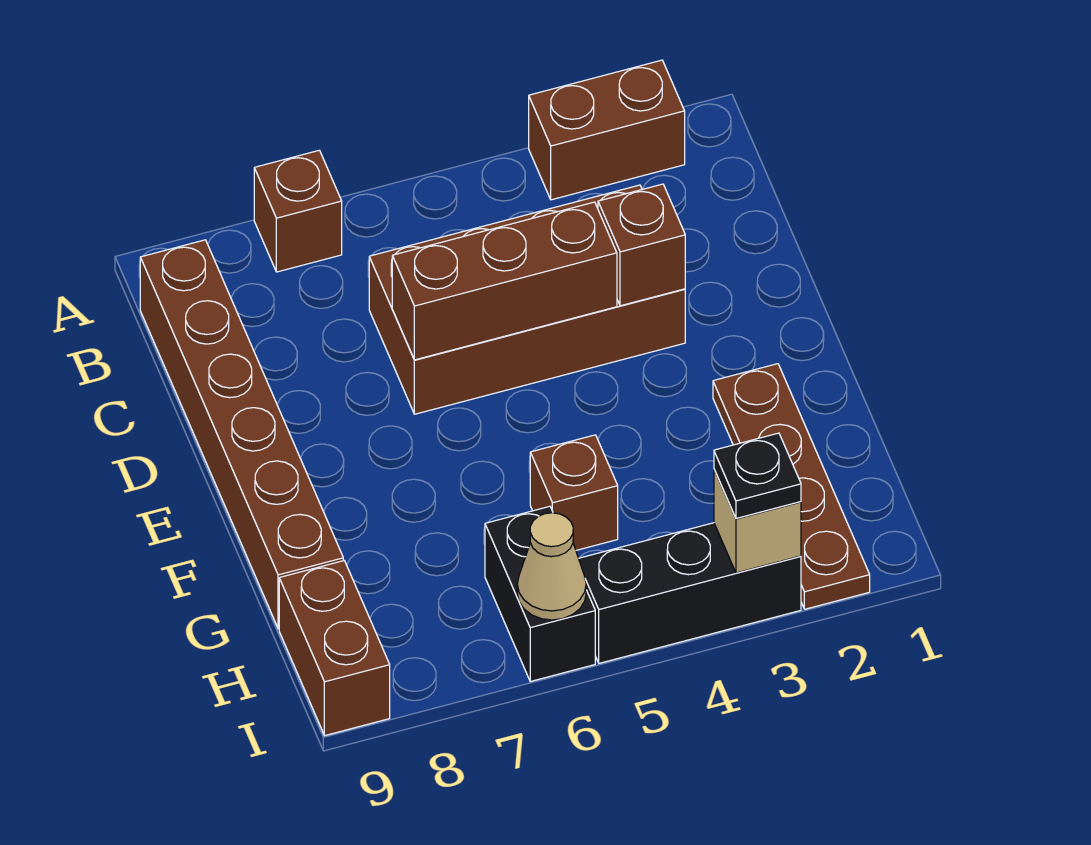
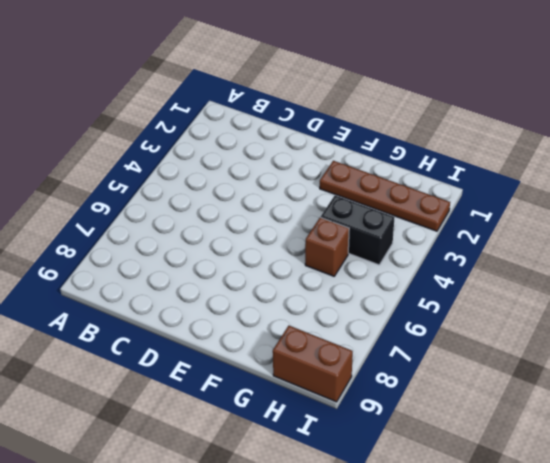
black brick G4:H4 level 1 -> black brick H6:I6 level 1
none -> brown brick A2:A3 level 1
none -> brown brick A7 level 1
none -> brown brick B9:G9 level 1

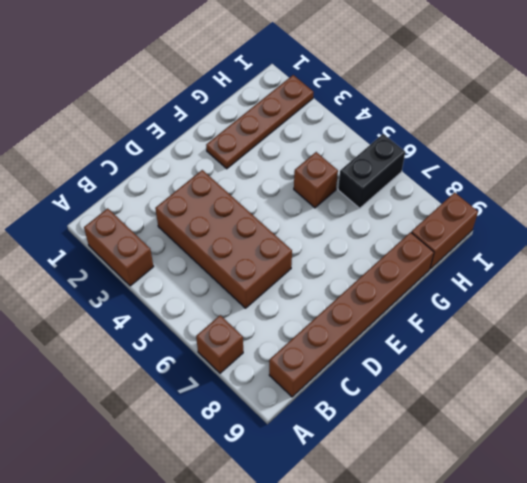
none -> black brick I3:I5 level 1
none -> brown brick D3 level 2
none -> brown brick D4:D6 level 2

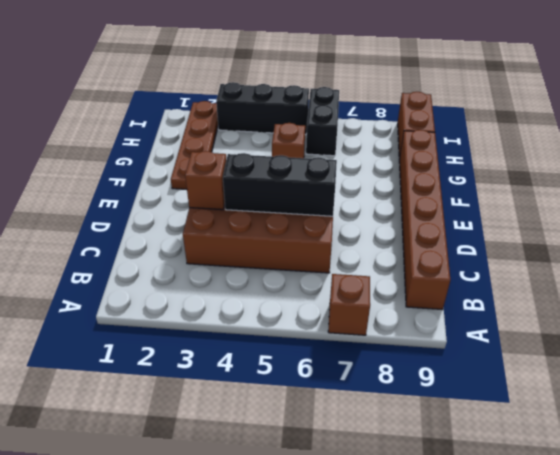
black brick D4:D6 level 2 -> brown brick D4:D6 level 2
none -> brown brick A2:A3 level 1
none -> tan brick I3 level 2
none -> tan cone I6 level 2

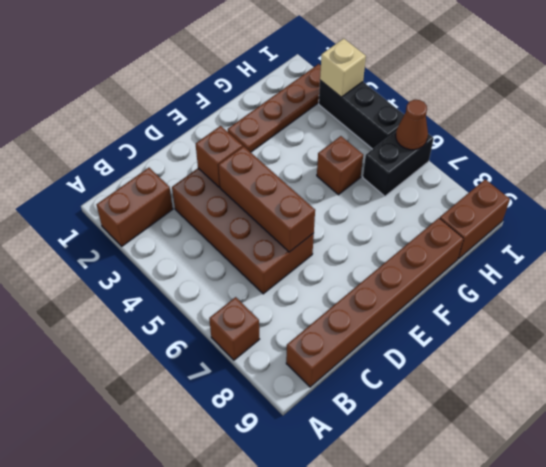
brown brick A2:B2 level 1 -> brown brick A2:A3 level 1
brown cone I6 level 2 -> tan cone I6 level 2
none -> black plate I3 level 3

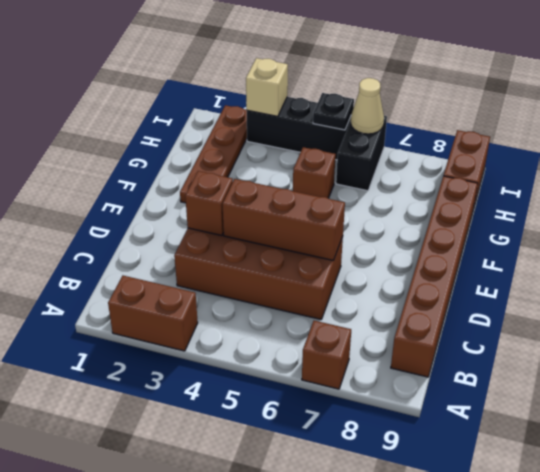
black plate I5 level 2 -> black plate I3 level 3

